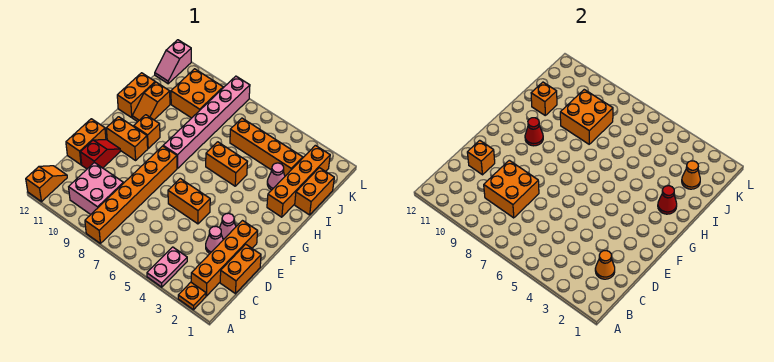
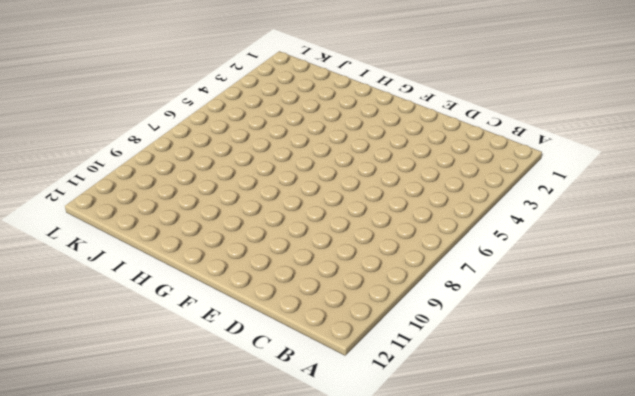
none -> orange plate A2 level 1
none -> pink plate A4:B4 level 1
none -> orange brick A8:F8 level 1
none -> orange slope A12:B12 level 1 top A

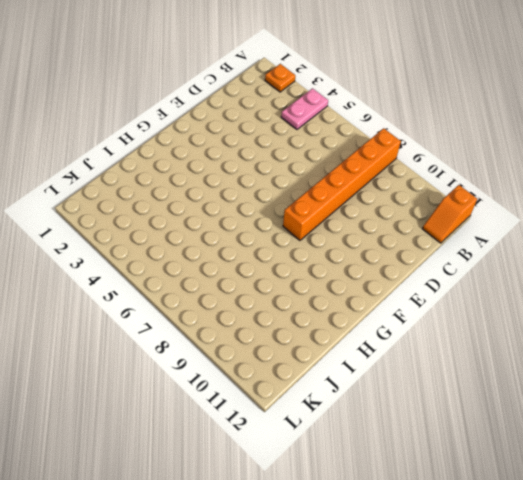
none -> orange brick B2:E2 level 1
none -> pink brick B9:C10 level 1
none -> orange brick C1:D1 level 1
none -> pink cone D3 level 1

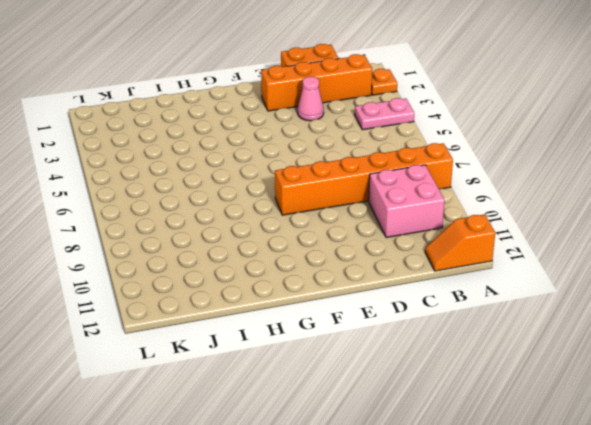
none -> red slope D11:E11 level 1 top D
none -> orange brick D12:E12 level 1
none -> pink cone E3 level 1
none -> orange brick E5:E6 level 1

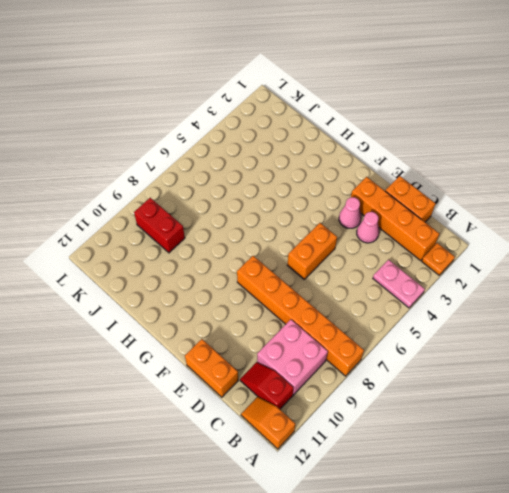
red slope B11:C11 level 1 top B -> red slope D11:E11 level 1 top D
red brick J9:K9 level 1 -> orange brick J9:K10 level 1
none -> orange brick F10:F11 level 1
none -> pink brick G8:L8 level 1
none -> orange brick G10 level 1
none -> orange brick H2:K2 level 1

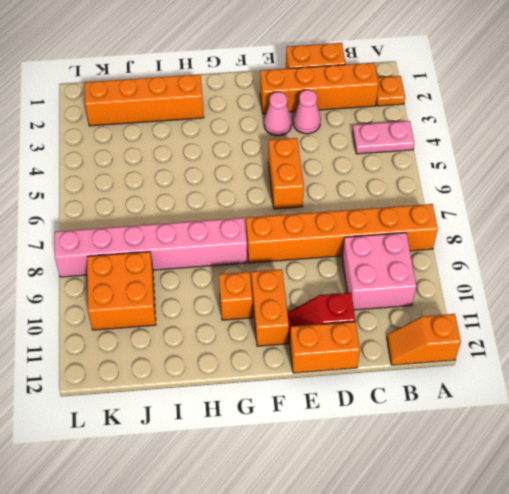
none -> orange brick H5:H6 level 1
none -> orange slope H11:I11 level 1 top I
none -> orange brick H12:I12 level 1
none -> orange brick I1:J1 level 1

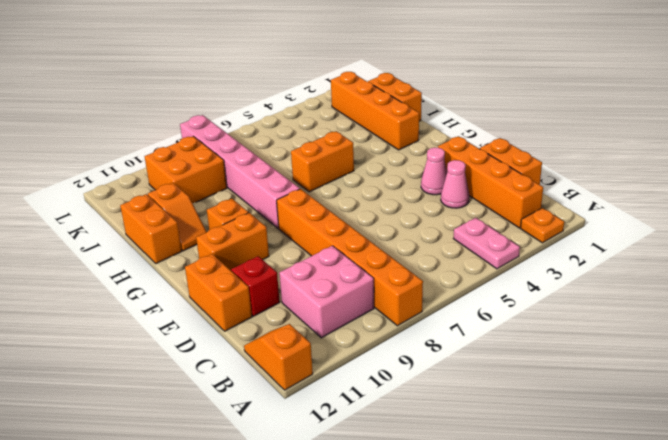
none -> orange brick E5:E6 level 1
none -> pink cone I3 level 1
none -> orange brick J3:J6 level 1
none -> pink slope K12:L12 level 1 top L

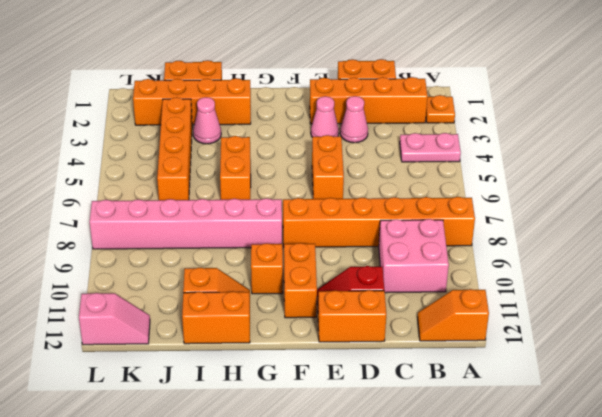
none -> orange brick J9:K10 level 1
none -> orange cone C2 level 2
none -> orange brick C8:D9 level 2
none -> orange brick D11 level 2

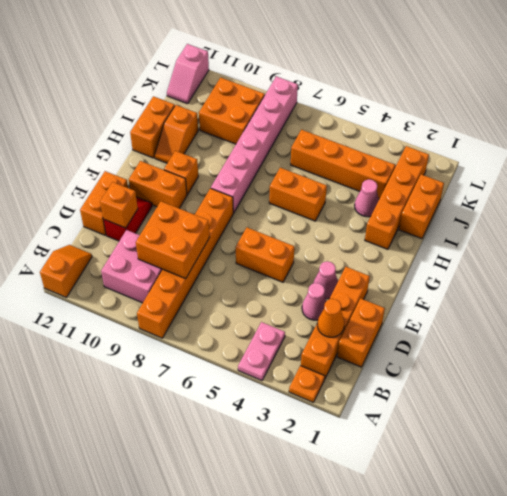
none -> red cone G10 level 2
none -> red cone H2 level 2
none -> orange brick I8:J9 level 2
none -> orange brick I11 level 2

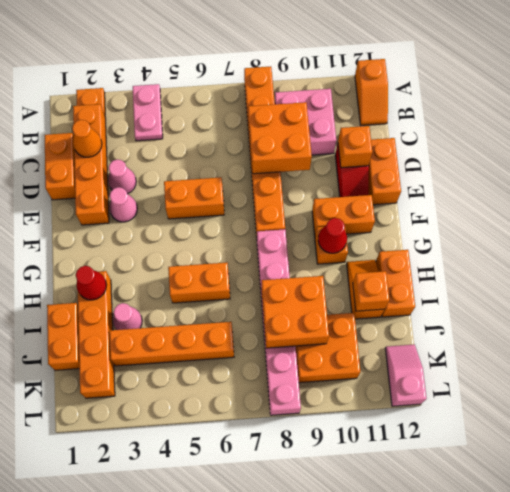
none -> orange cone J2 level 2

